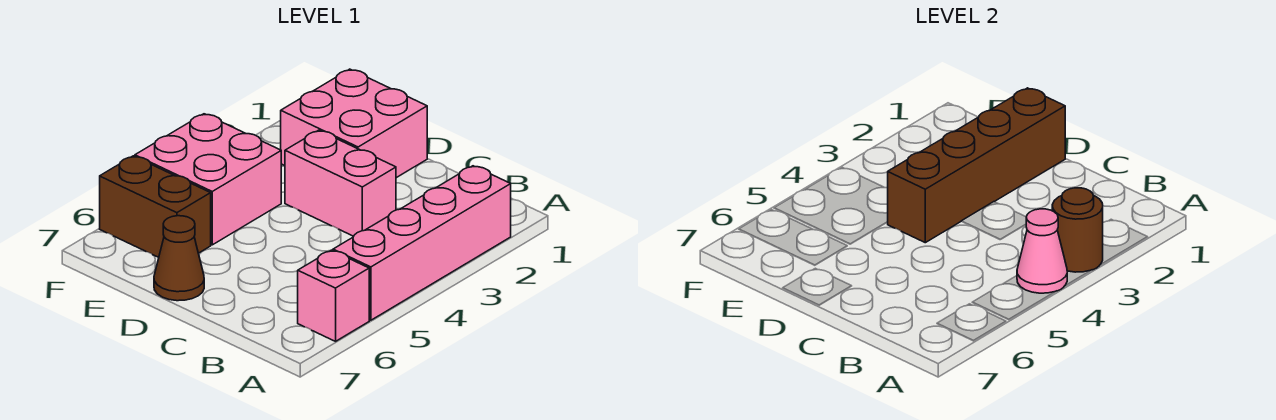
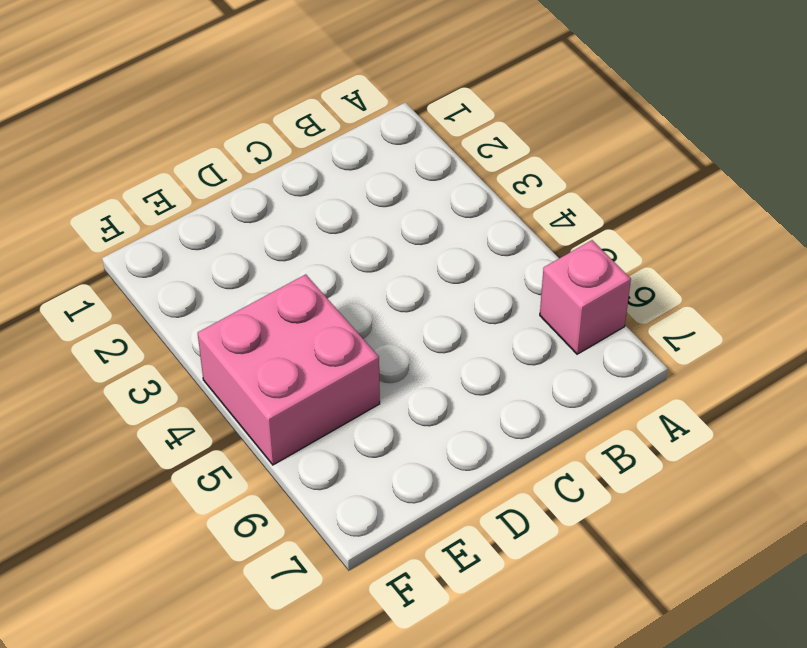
none -> pink brick A2:A5 level 1
none -> pink brick C3:D3 level 1

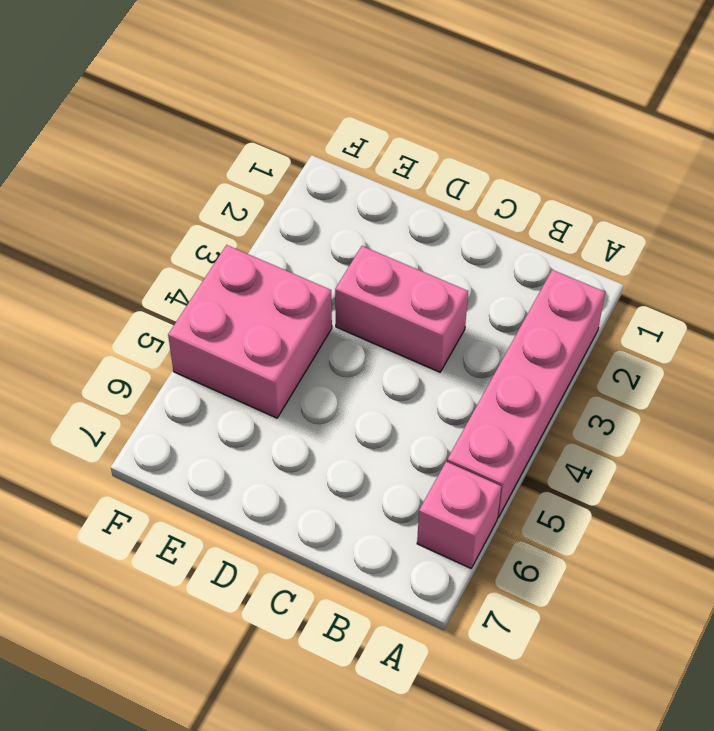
none -> pink brick D1:E2 level 1
none -> brown cone D7 level 1

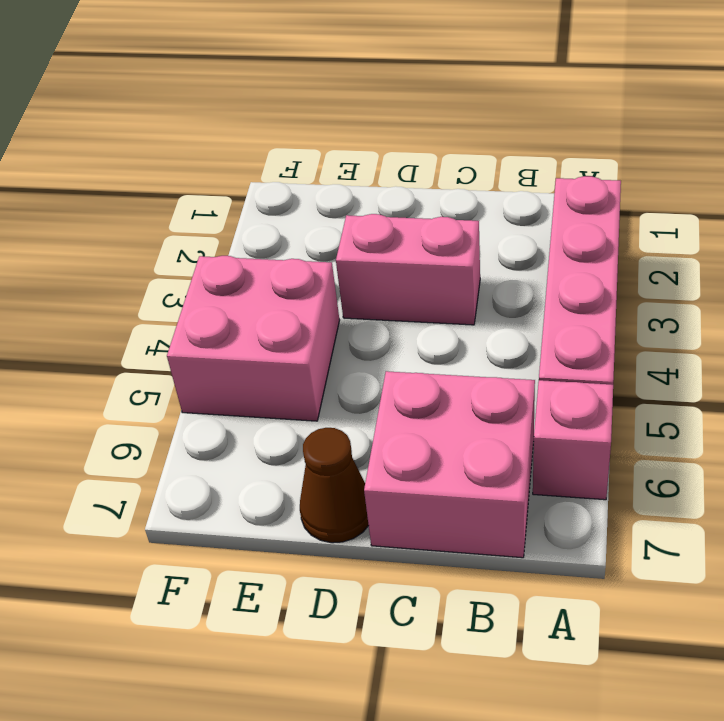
pink brick B6:C7 level 1 -> pink brick D1:E2 level 1
none -> brown brick E6:F6 level 1
none -> brown round brick A3 level 2

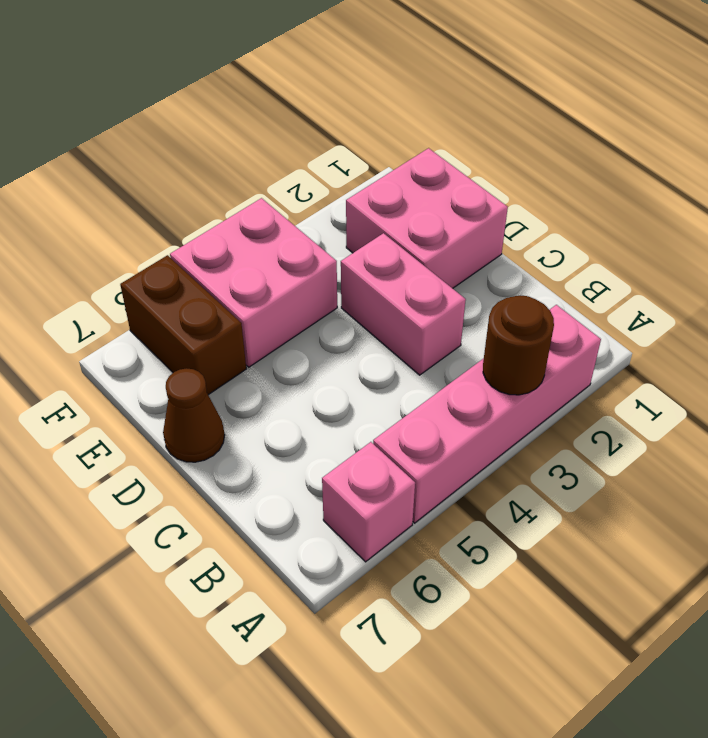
none -> pink cone A4 level 2
none -> brown brick D1:D4 level 2

